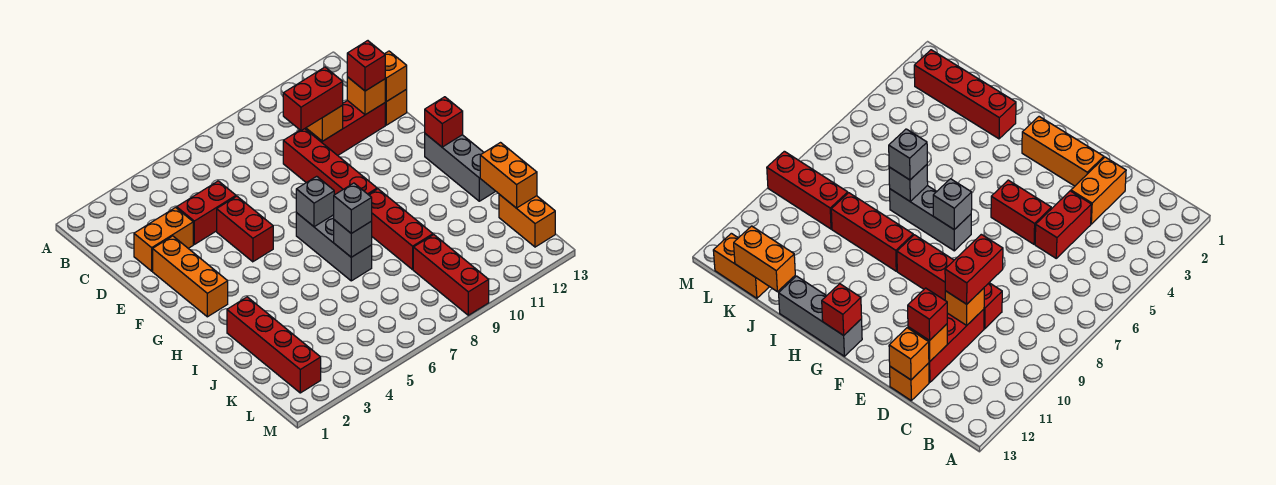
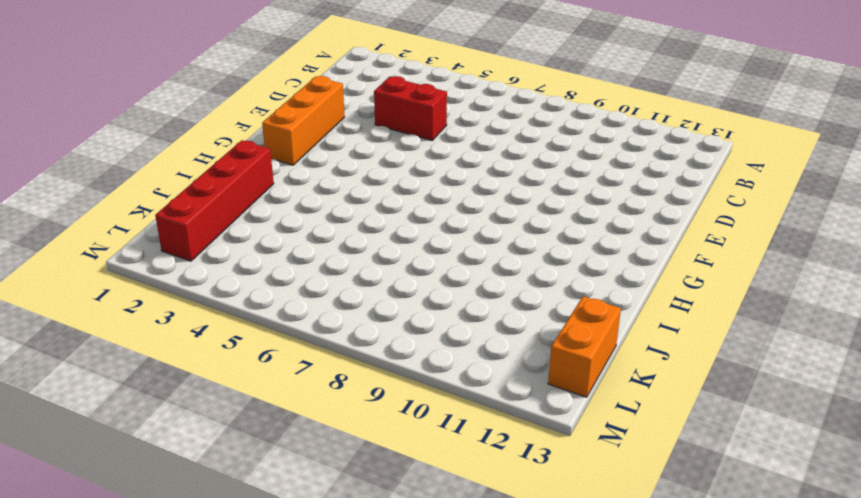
none -> orange brick D2:D3 level 1
none -> red brick D9:G9 level 1
none -> red brick D10:D12 level 1

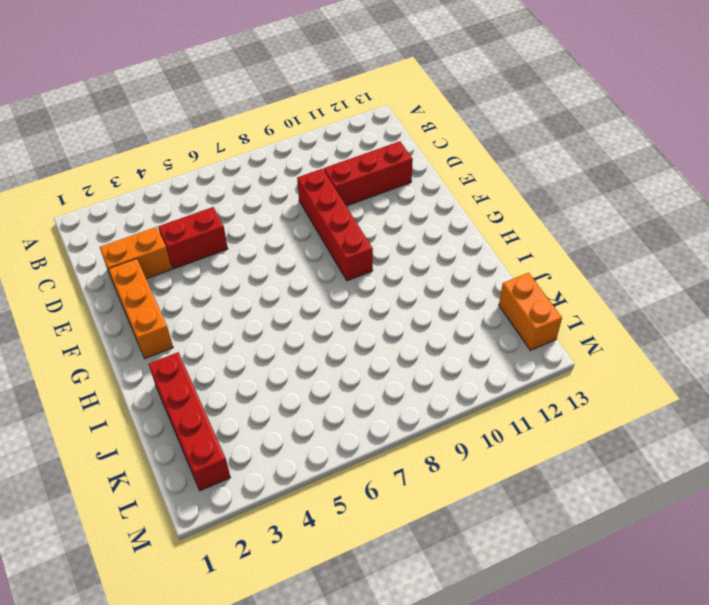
none -> orange brick D13 level 1
none -> red brick E5:F5 level 1
none -> grey brick G7:I7 level 1

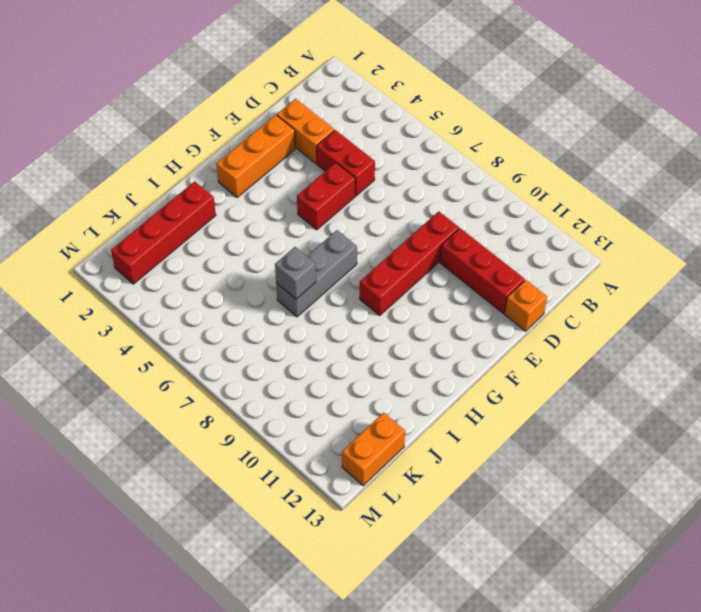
none -> grey brick G13:I13 level 1
none -> red brick H9:J9 level 1
none -> red brick K9:M9 level 1

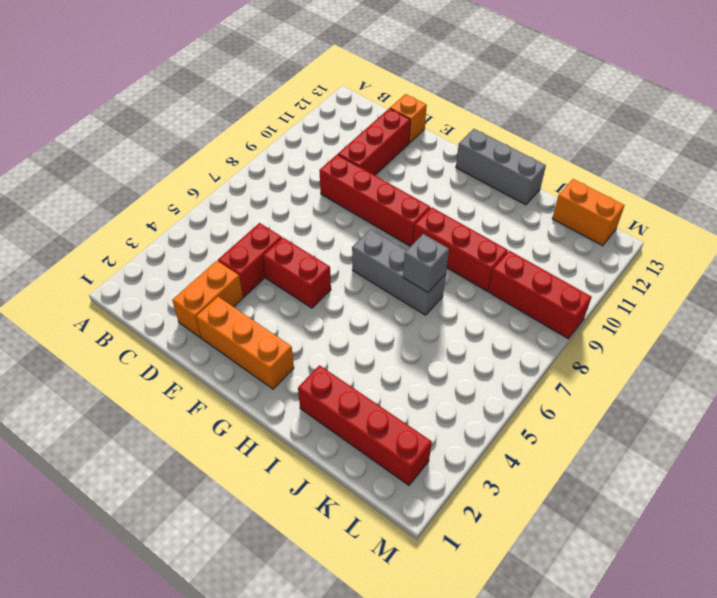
none -> orange brick D10 level 2
none -> orange brick D12 level 2
none -> orange brick D13 level 2

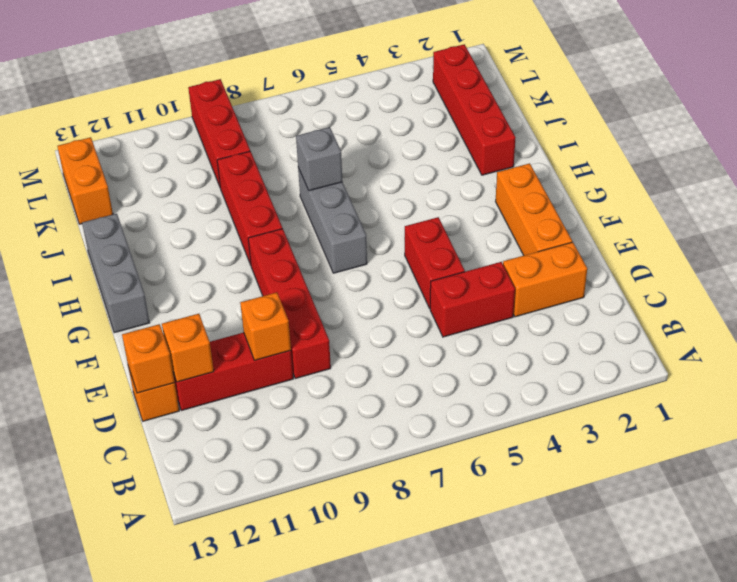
none -> grey brick G7 level 2
none -> red brick G13 level 2
none -> orange brick J13:K13 level 2

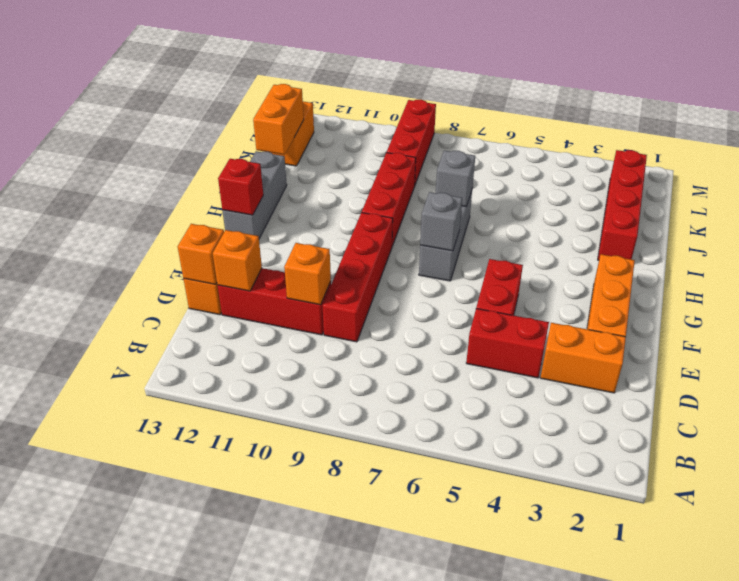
none -> red brick D9:D10 level 3
none -> red brick D12 level 3
none -> grey brick I7 level 3

